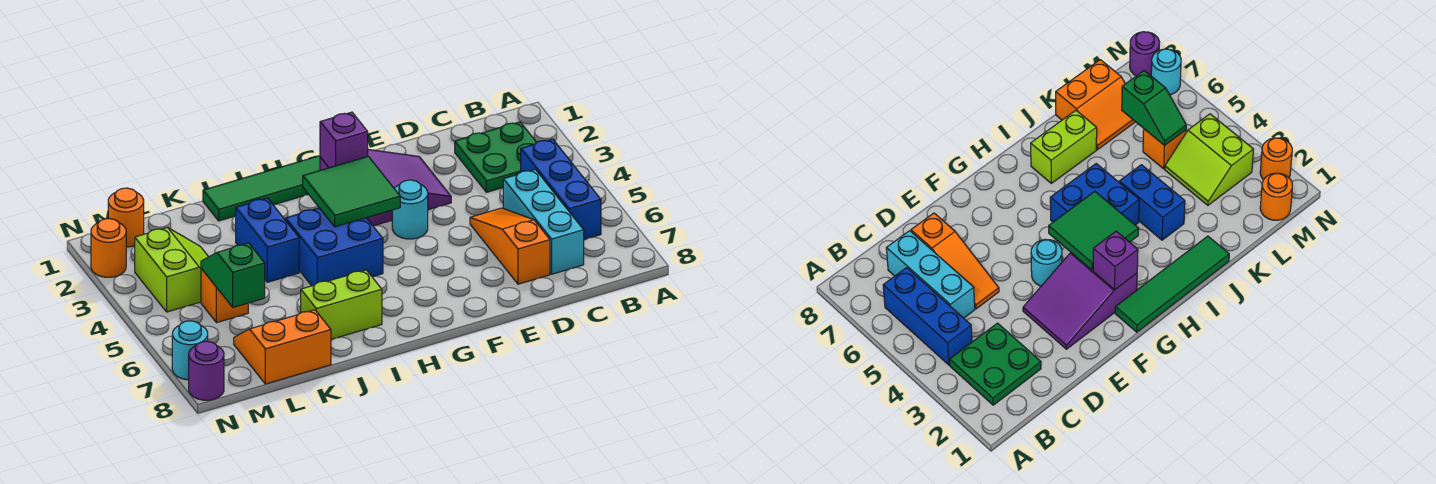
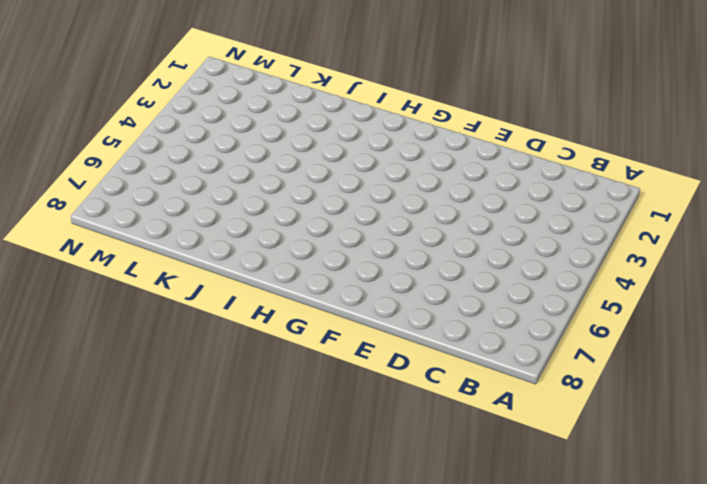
none -> green plate B2:C3 level 1
none -> blue brick B4:B6 level 1
none -> cyan brick C5:C7 level 1

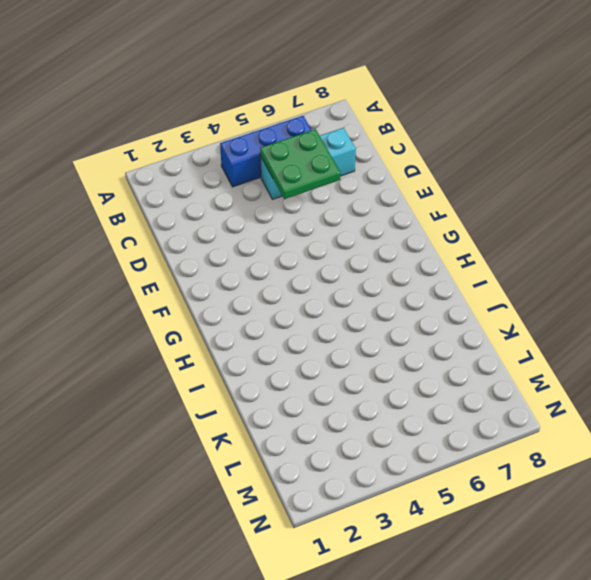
green plate C5:D6 level 2 -> green plate B2:C3 level 1
none -> orange slope D5:D7 level 1 top 7
none -> purple slope E2:G3 level 1 top G
none -> cyan round brick F4 level 1

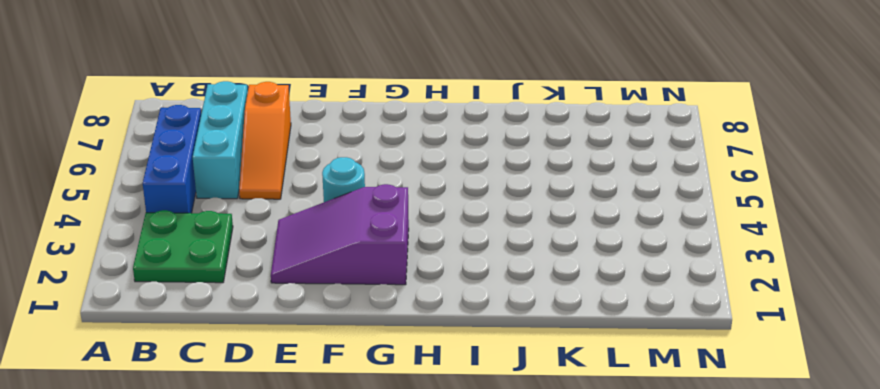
none -> green tile G1:J1 level 1
none -> blue brick H4:I5 level 1
none -> lime brick I7:J7 level 1

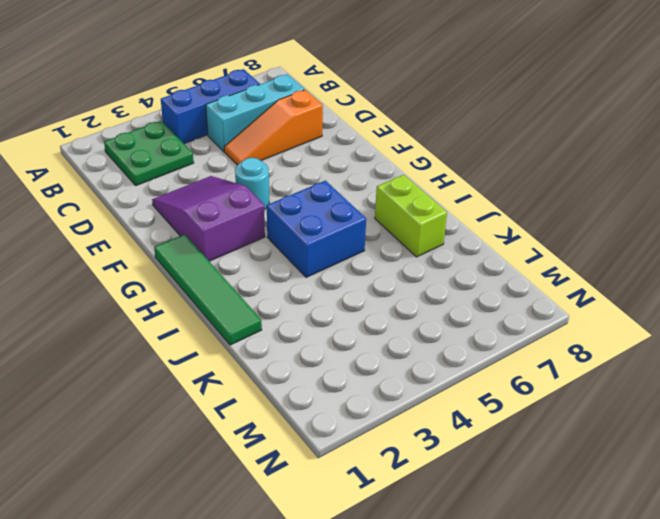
none -> blue brick J3:J4 level 1
none -> orange slope K7:L8 level 1 top 8
none -> lime slope L3:M4 level 1 top M

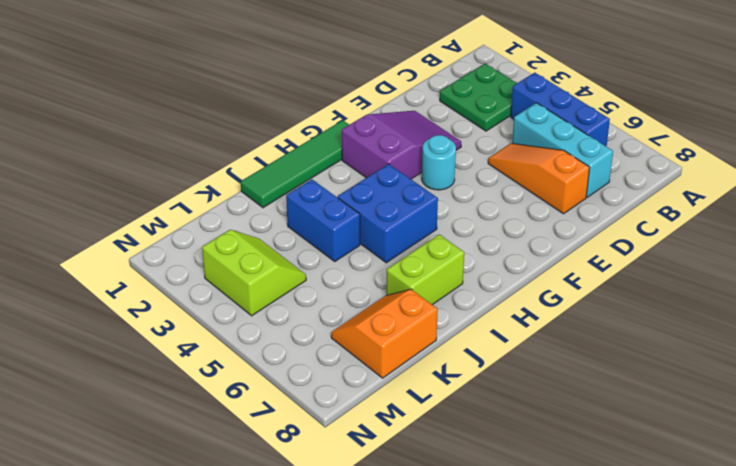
none -> orange brick L5 level 1
none -> orange round brick M1 level 1
none -> orange round brick N2 level 1

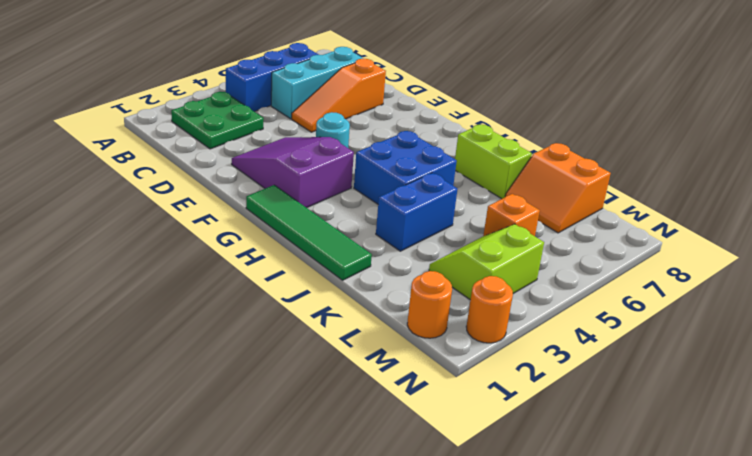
none -> cyan round brick N7 level 1
none -> purple round brick N8 level 1
none -> purple brick G2 level 2

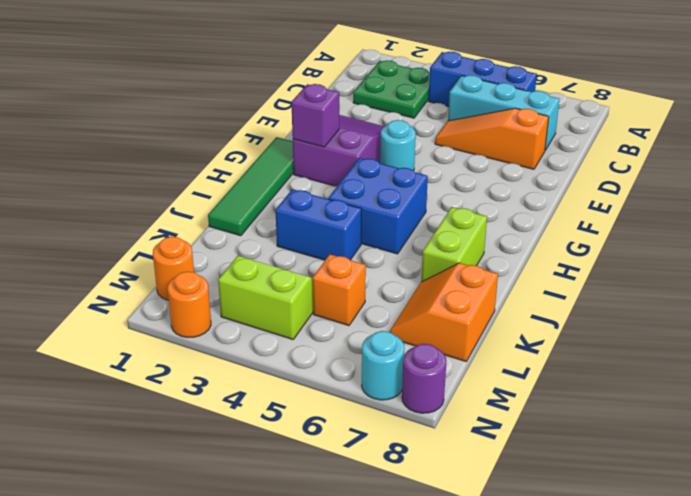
none -> green tile G3:H4 level 2
none -> green slope L5:L6 level 2 top 6

